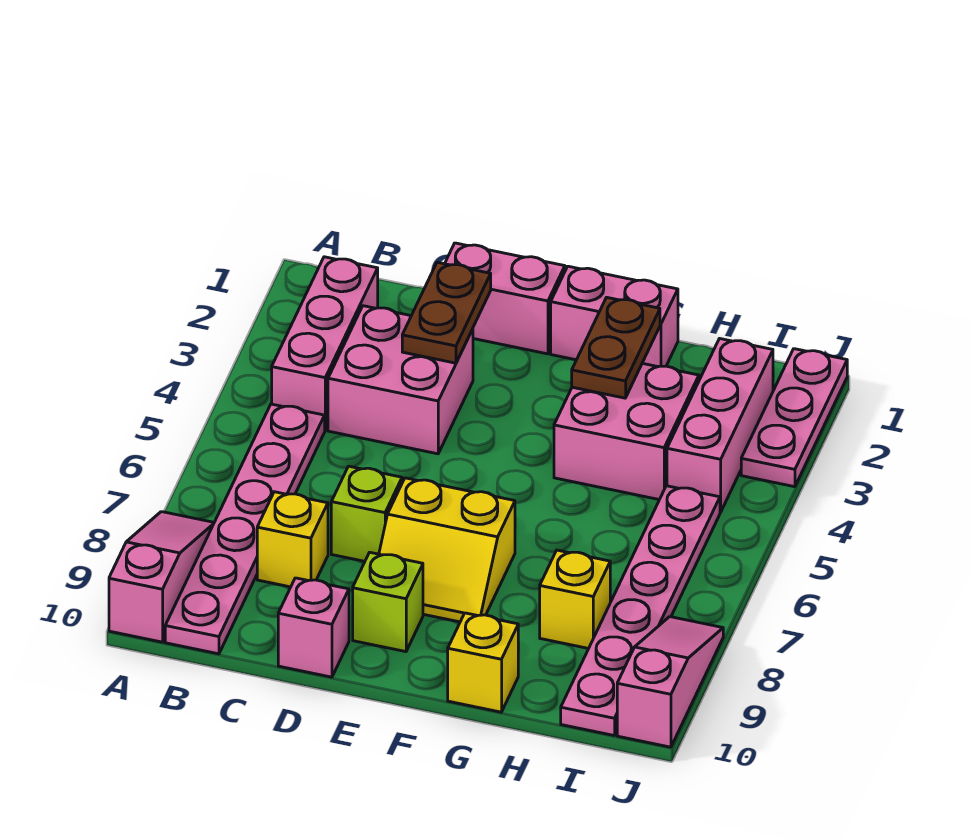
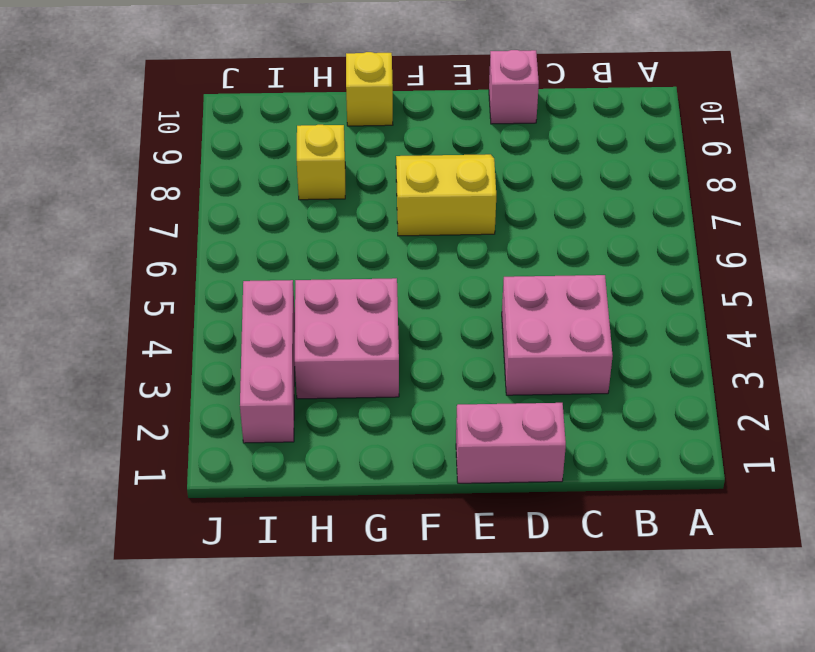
none -> pink slope A8:A10 level 1 top 10
none -> pink brick B2:B4 level 1
none -> pink plate B5:B10 level 1

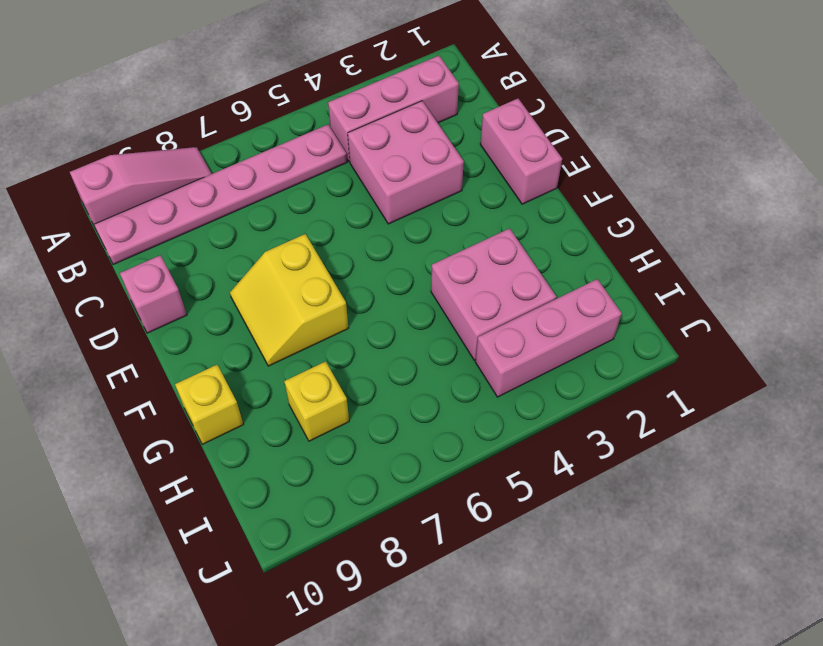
none -> yellow brick C8 level 1
none -> lime brick D7 level 1
none -> lime brick E9 level 1

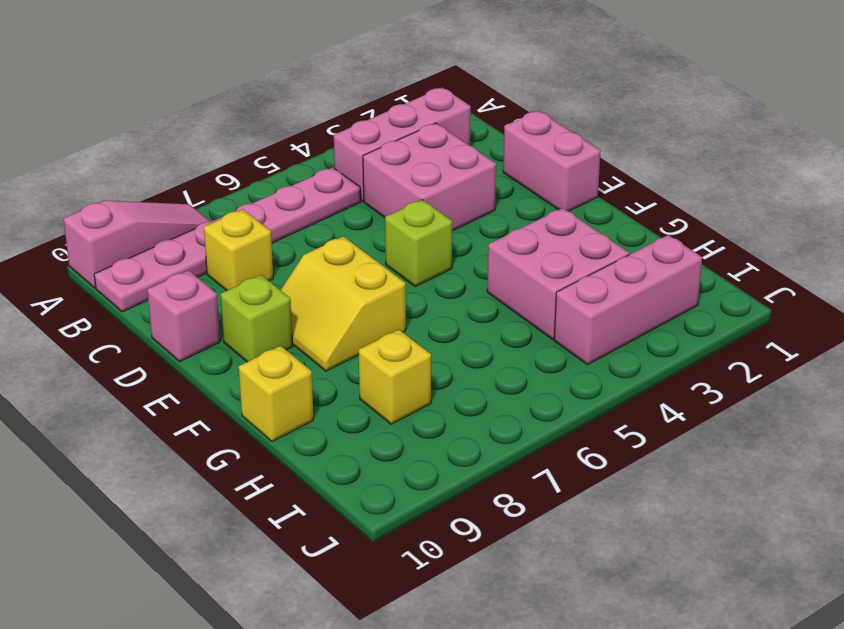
lime brick E5 level 1 -> lime brick D7 level 1
none -> pink brick F1:G1 level 1
none -> pink plate I5:I10 level 1
none -> pink plate J1:J3 level 1

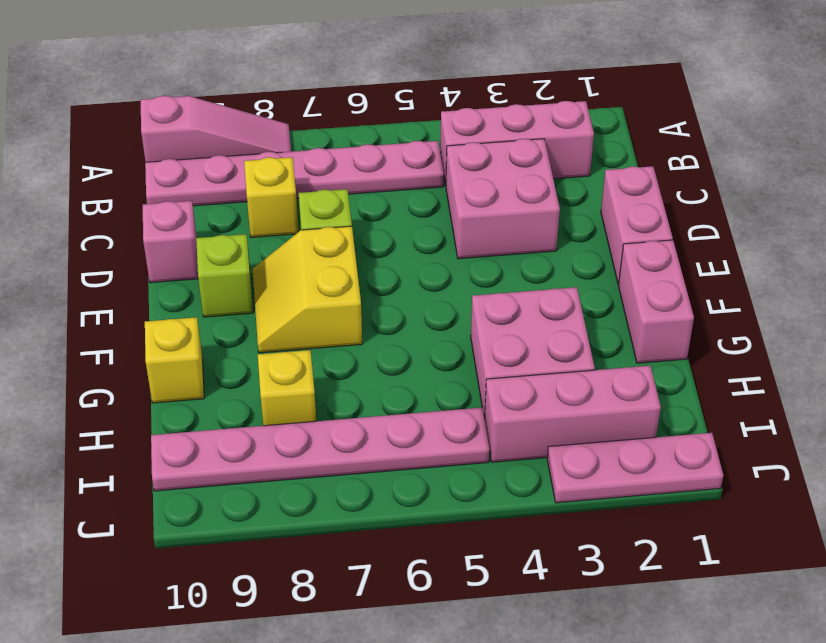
none -> pink slope J8:J10 level 1 top 10
none -> brown plate D2:D3 level 2
none -> brown plate G2:G3 level 2

